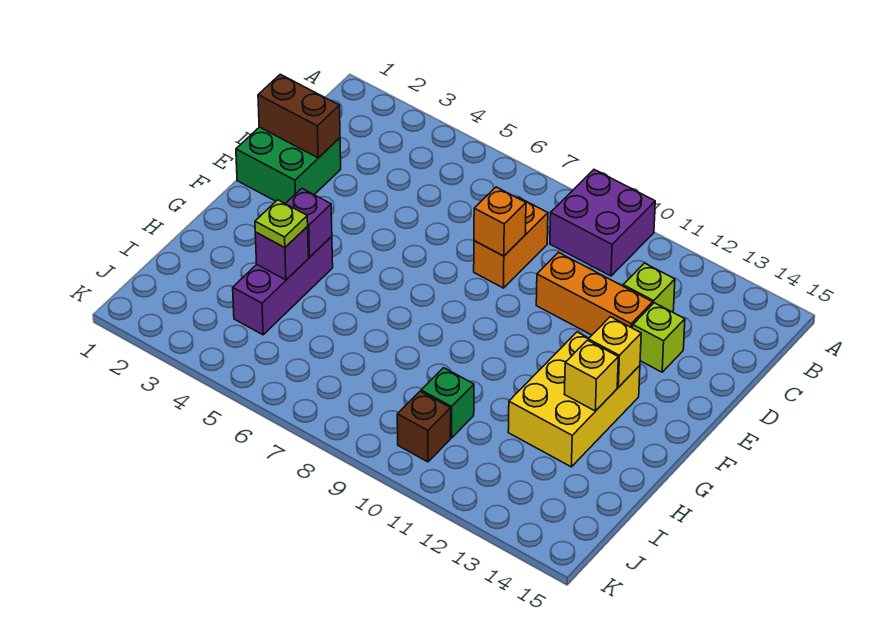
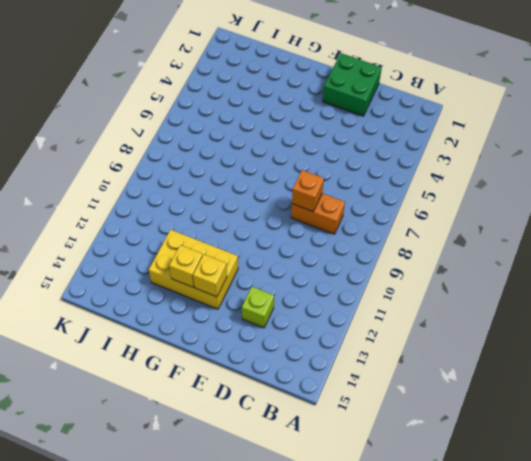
none -> purple brick A9:B10 level 1
none -> lime brick C12 level 1
none -> orange brick D10:D12 level 1

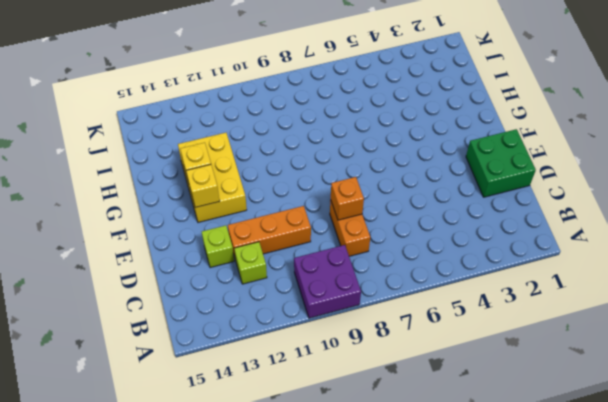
none -> purple brick G4:I4 level 1
none -> green brick I10 level 1
none -> brown brick J10 level 1

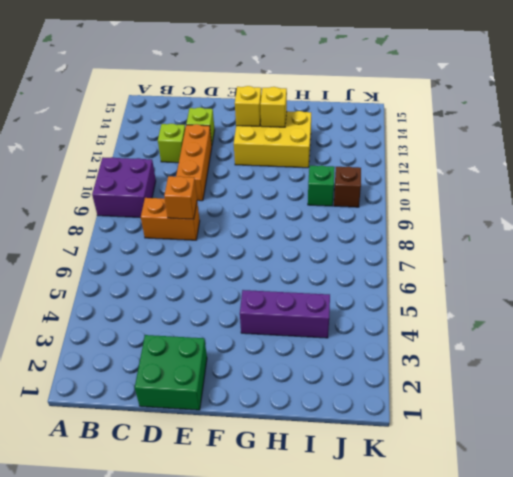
none -> brown brick D1:D2 level 2
none -> purple brick G4 level 2
none -> purple brick H4 level 2

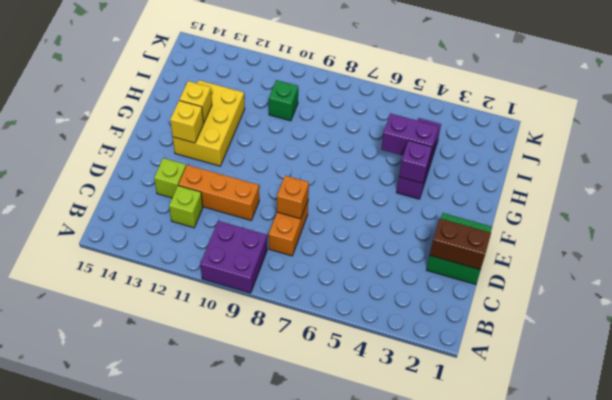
purple brick H4:H5 level 2 -> purple brick H4 level 2
none -> brown brick J10 level 1
none -> lime plate H4 level 3

